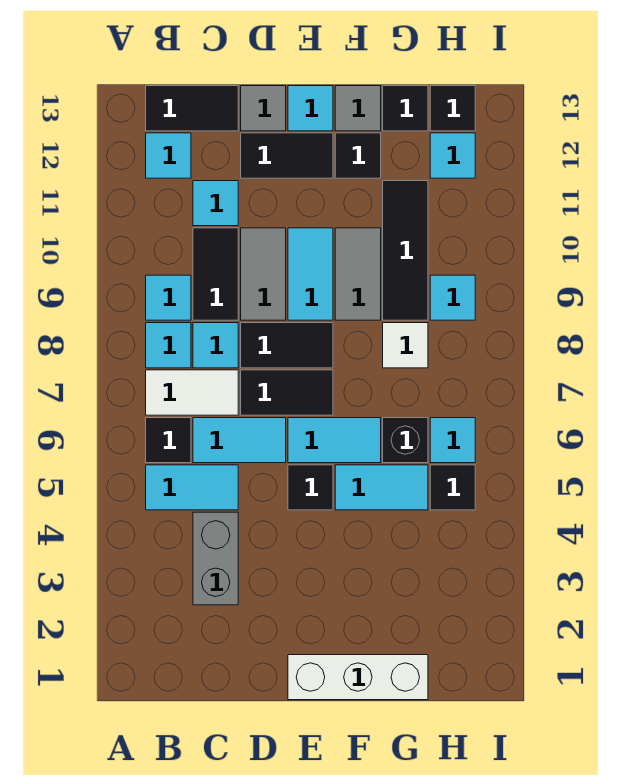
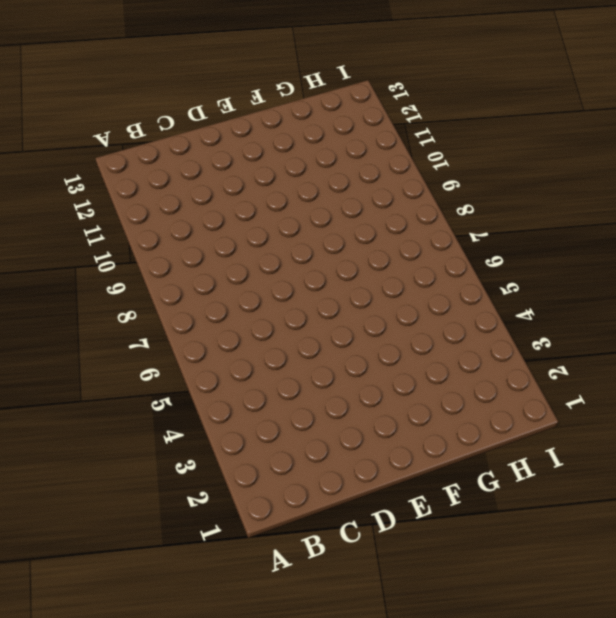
none -> cyan tile B5:C5 level 1
none -> black tile B6 level 1
none -> white tile B7:C7 level 1
none -> cyan tile B8 level 1

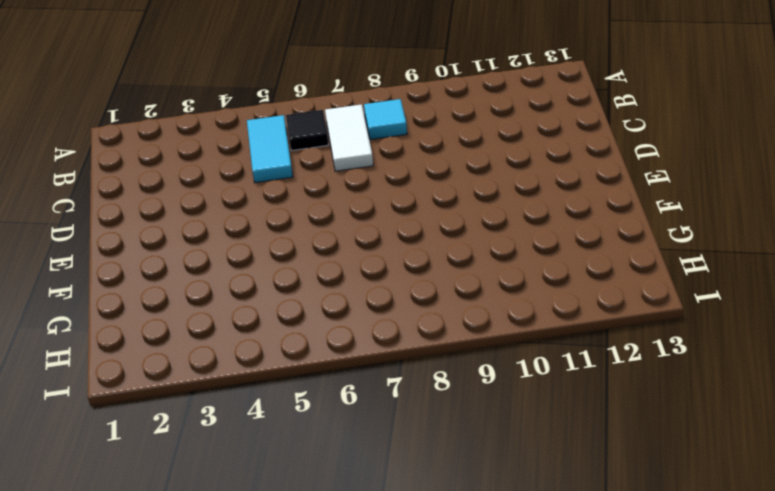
none -> cyan tile B9 level 1
none -> cyan tile B12 level 1
none -> black tile B13:C13 level 1
none -> grey brick C3:C4 level 1

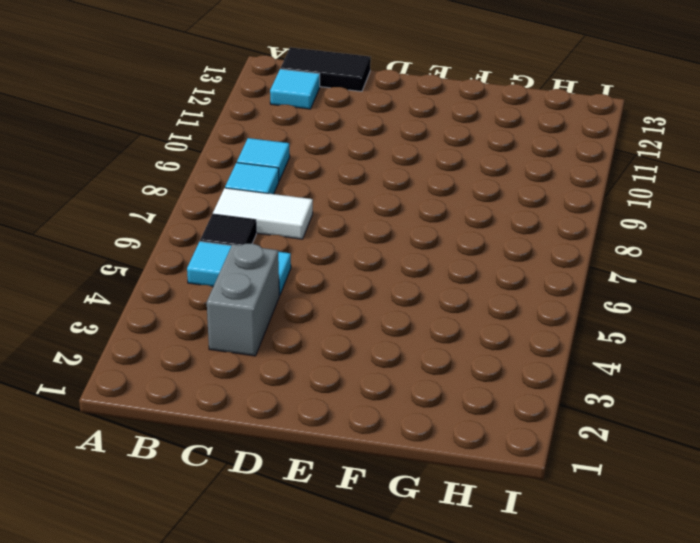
none -> cyan tile C6:D6 level 1
none -> cyan tile C8 level 1
none -> black tile C9:C10 level 1
none -> cyan tile C11 level 1

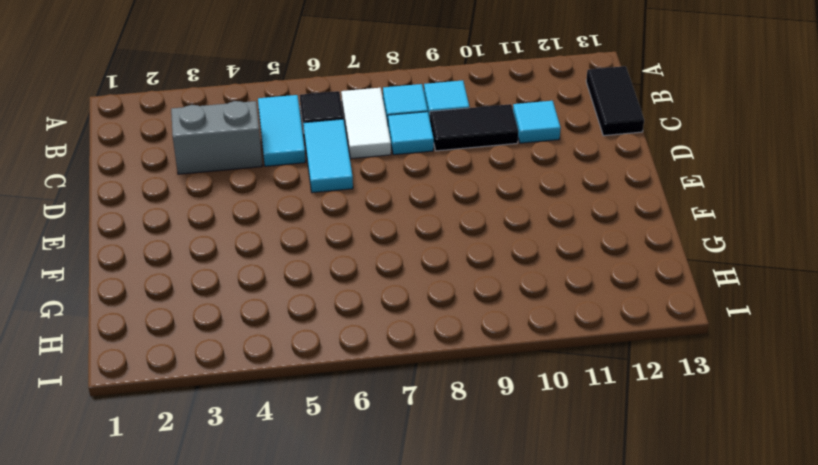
none -> cyan tile B12 level 1
none -> black tile D7:E7 level 1
none -> black tile D8:E8 level 1
none -> grey tile D9:D10 level 1

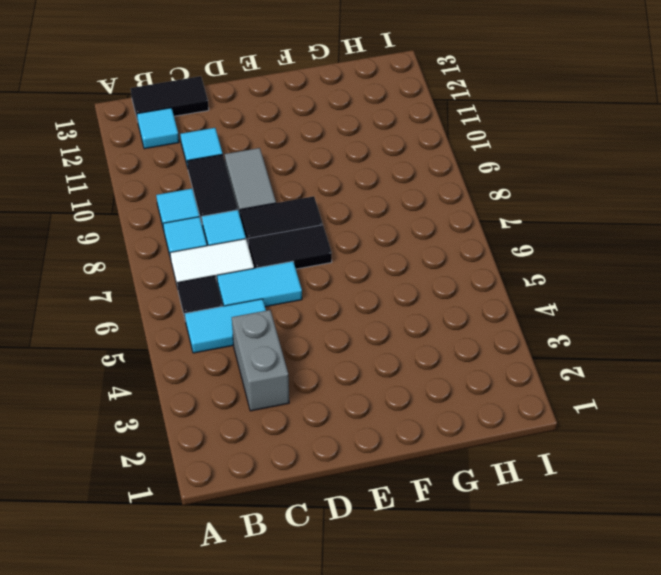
none -> black tile D12:E12 level 1
none -> grey tile D13 level 1
none -> white brick E1:G1 level 1
none -> black tile E5 level 1

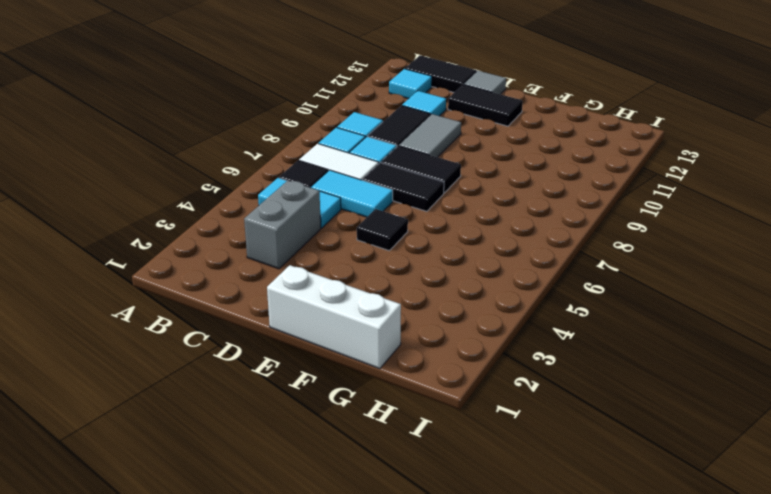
none -> cyan tile E6:F6 level 1
none -> cyan tile E9:E10 level 1
none -> cyan tile E13 level 1
none -> cyan tile F5:G5 level 1

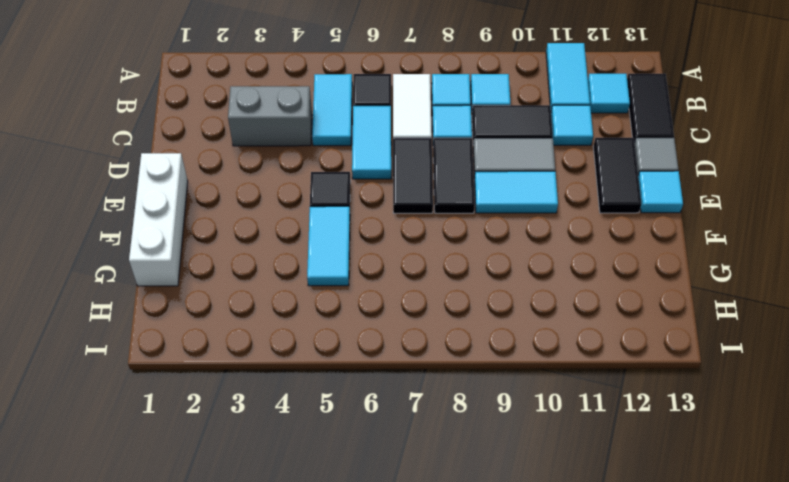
cyan tile A11:B11 level 1 -> cyan tile E6:F6 level 1
none -> grey tile F9:F10 level 1
none -> black tile F12 level 1
none -> grey tile F13 level 1
none -> black brick G6 level 1

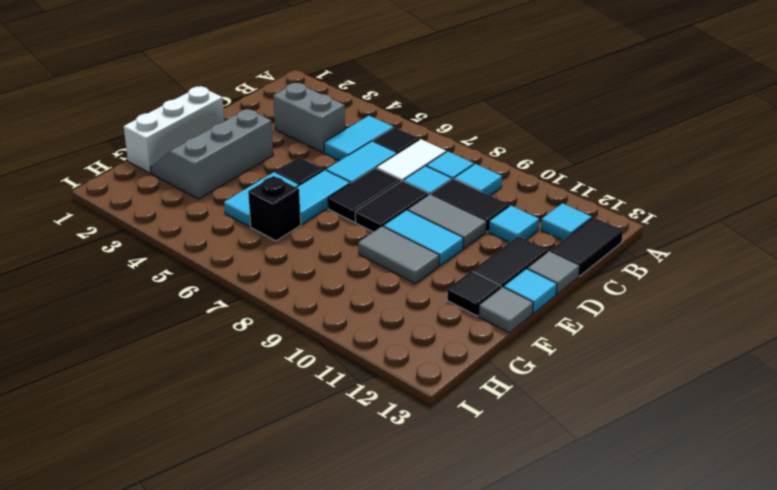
grey slope E2:G3 level 1 top 3 -> none
none -> white tile G8 level 1
none -> black tile G9:G11 level 1
none -> black tile G13 level 1
none -> black tile H5 level 1

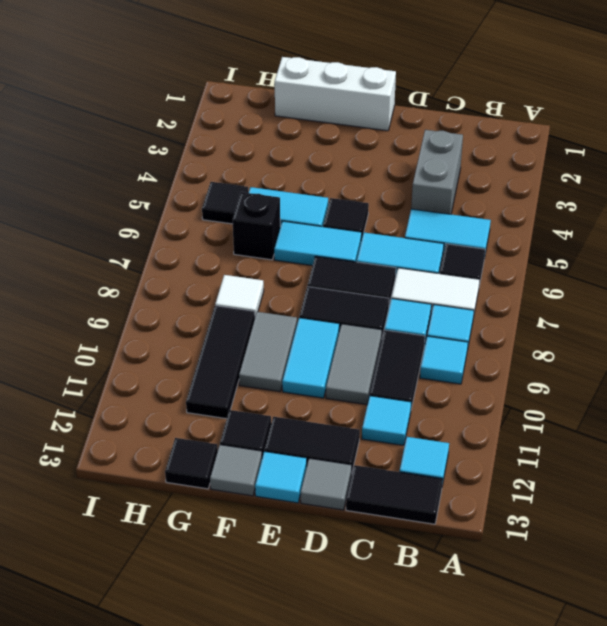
none -> cyan tile H6 level 1
none -> cyan tile H9 level 1
none -> cyan tile H12 level 1
none -> black tile H13 level 1

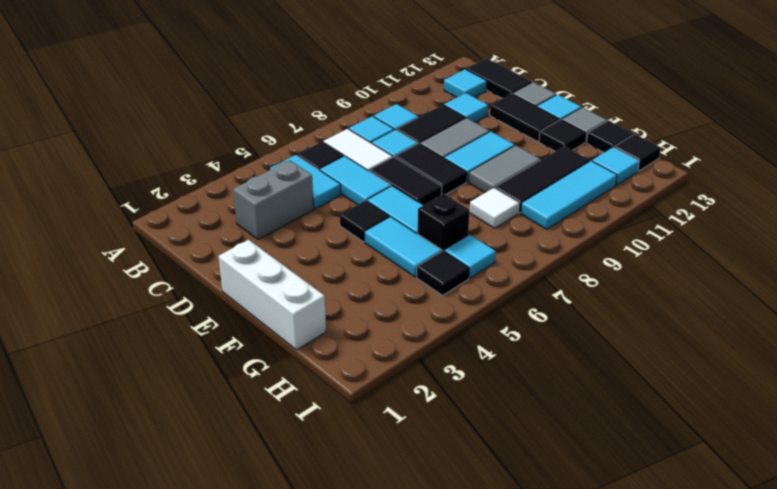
cyan tile H9:H11 level 1 -> cyan tile H9 level 1

